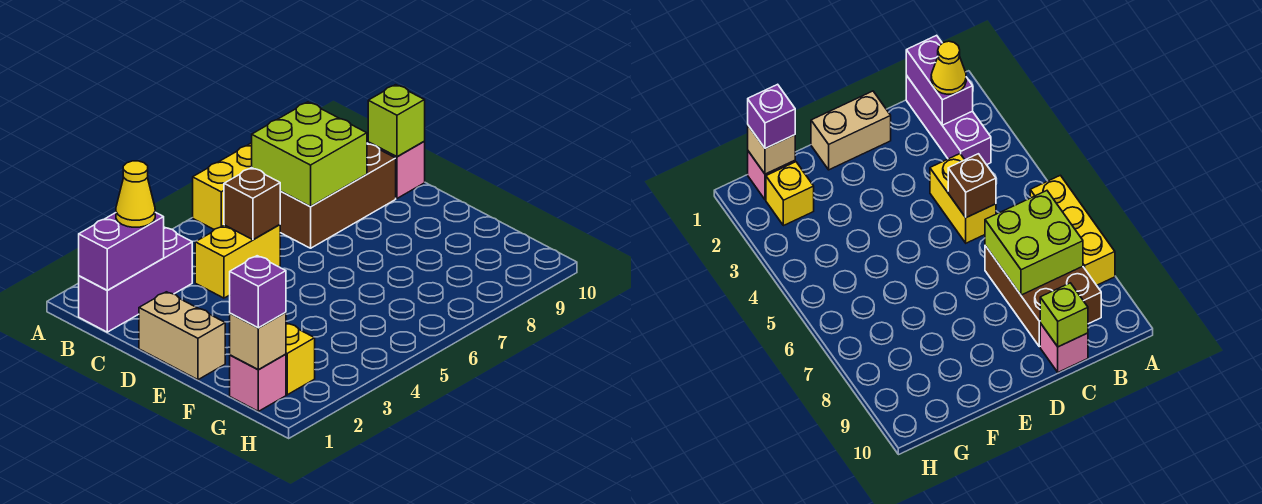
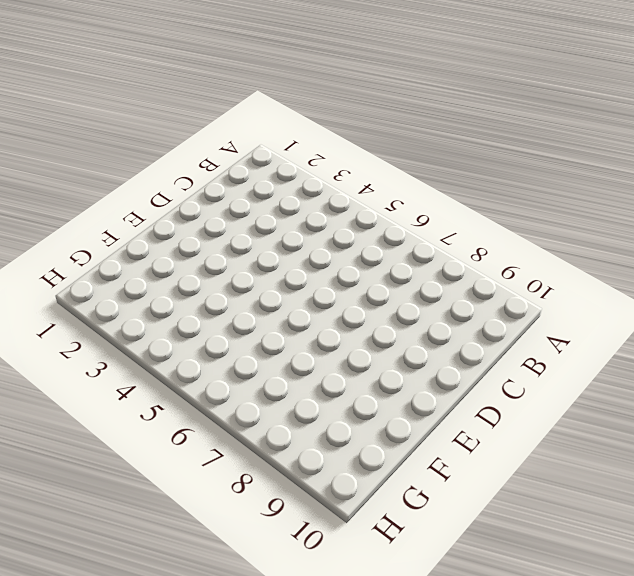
none -> yellow brick A6:A8 level 1
none -> purple brick B1:B3 level 1
none -> brown brick B7:C9 level 1

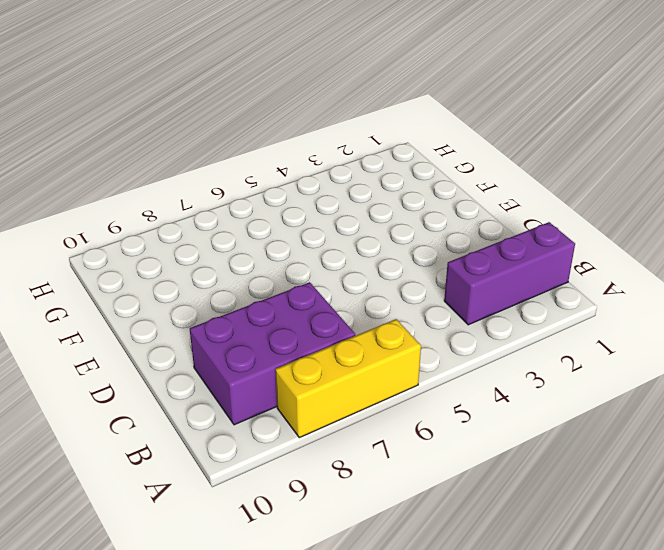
purple brick B7:C9 level 1 -> brown brick B7:C9 level 1
none -> yellow brick C4:C5 level 1
none -> pink brick C10 level 1
none -> tan brick D1:E1 level 1

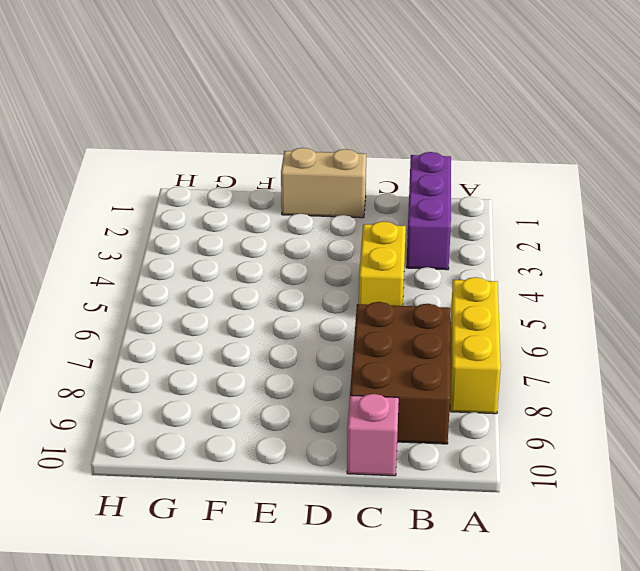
none -> pink brick G1 level 1
none -> yellow brick G2 level 1
none -> purple brick B1:B2 level 2

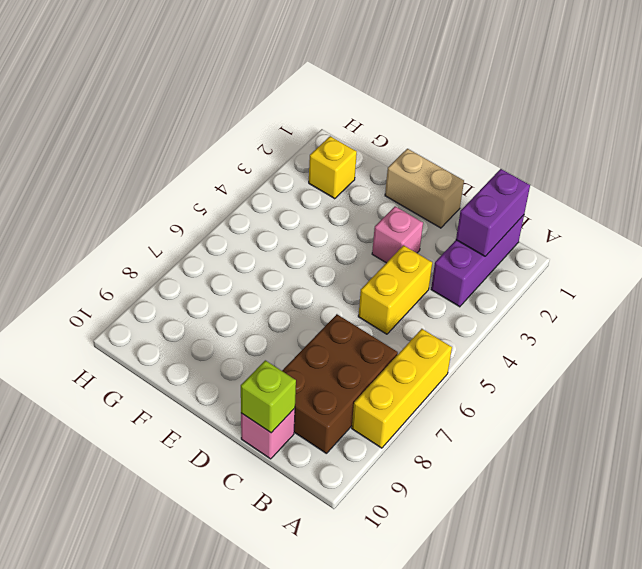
pink brick D3 level 1 -> pink brick G1 level 1
none -> lime brick B7:C8 level 2
none -> brown brick C5 level 2
none -> tan brick G1 level 2

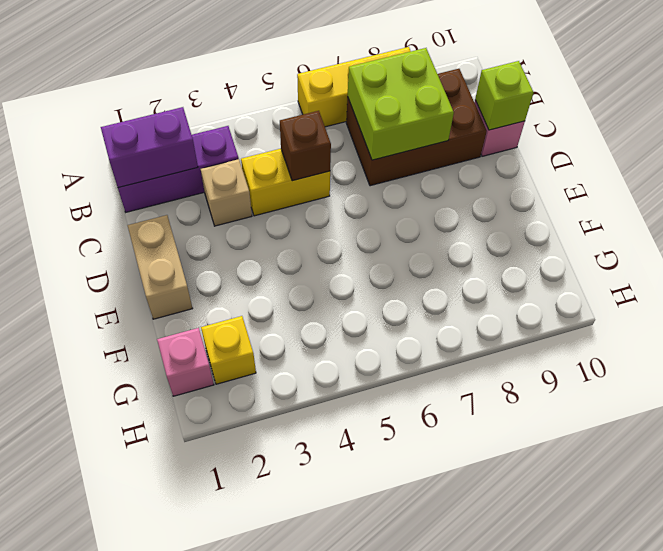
tan brick C3 level 1 -> tan brick G1 level 2
none -> yellow cone B2 level 3
none -> purple brick G1 level 3

